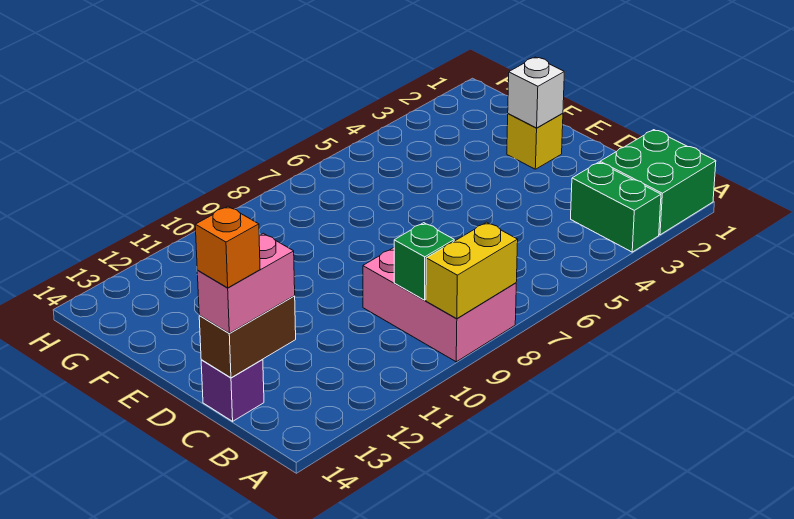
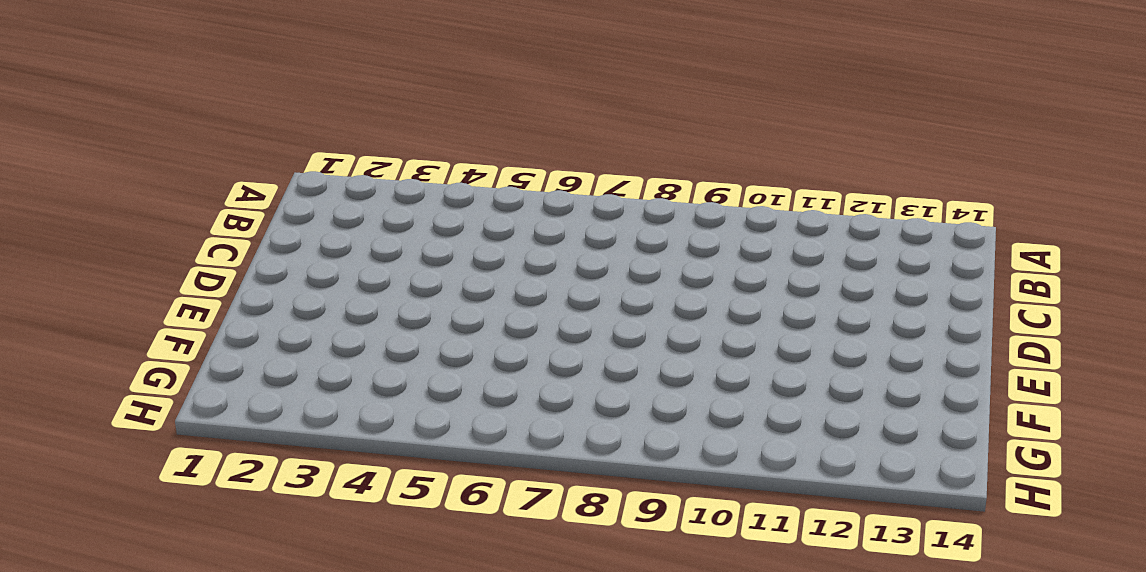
none -> green brick A1:B2 level 1
none -> green brick A3:B3 level 1

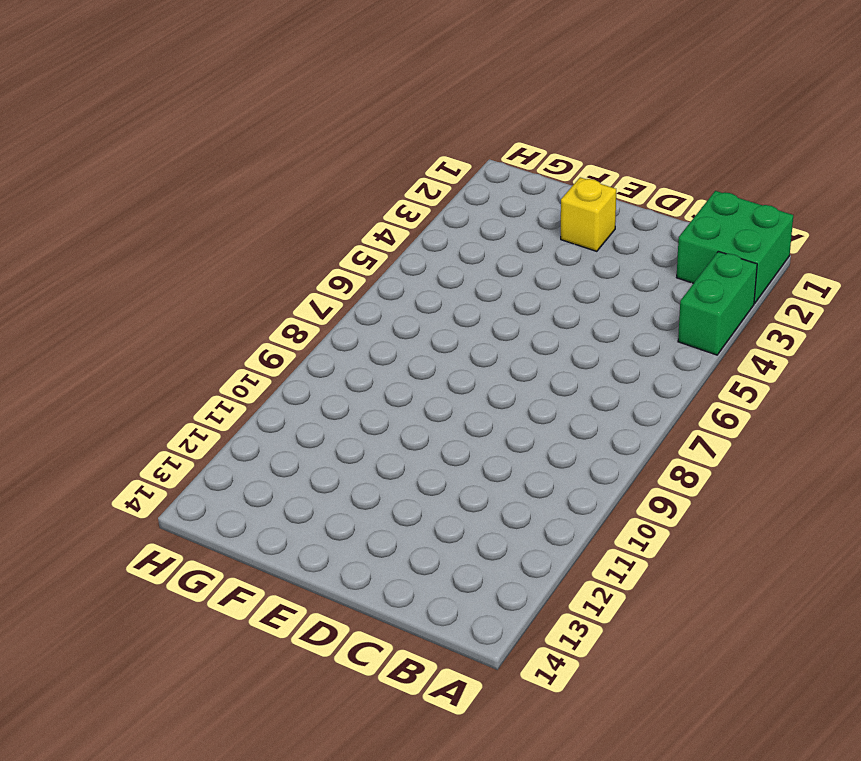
green brick A3:A4 level 1 -> green brick A3:B3 level 1
none -> pink brick A8:C9 level 1
none -> purple brick C14 level 1

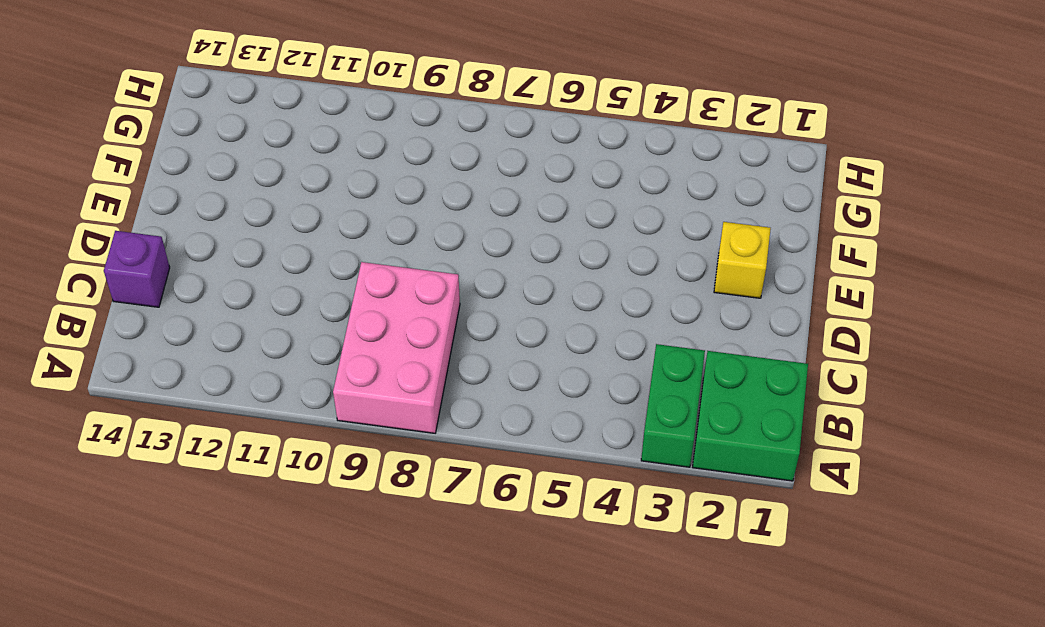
none -> yellow brick A8:A9 level 2
none -> green brick B9 level 2

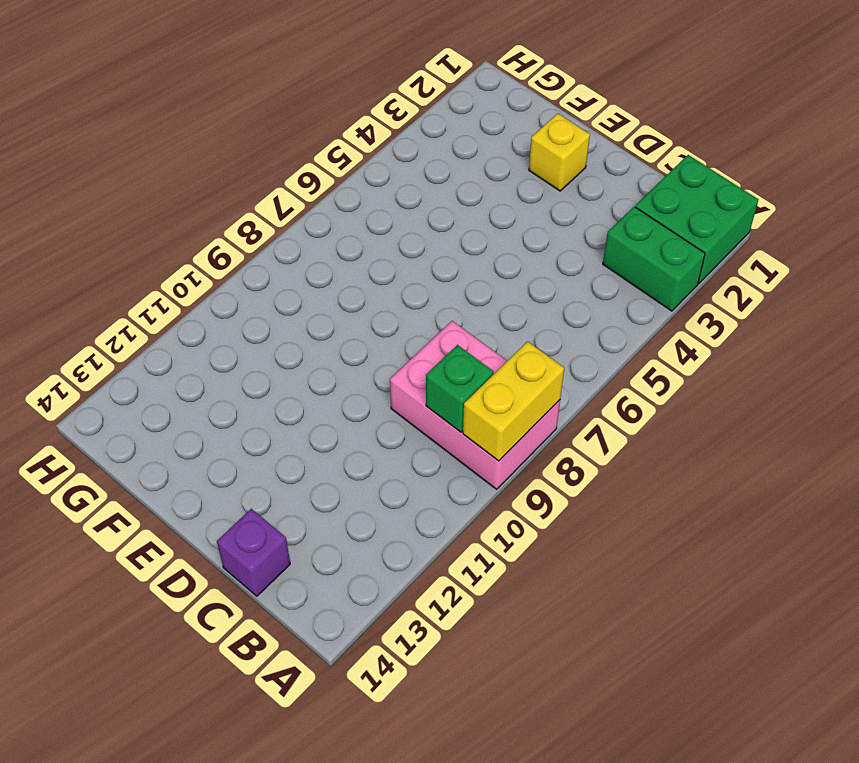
none -> brown brick C13:C14 level 2
none -> white brick E2 level 2

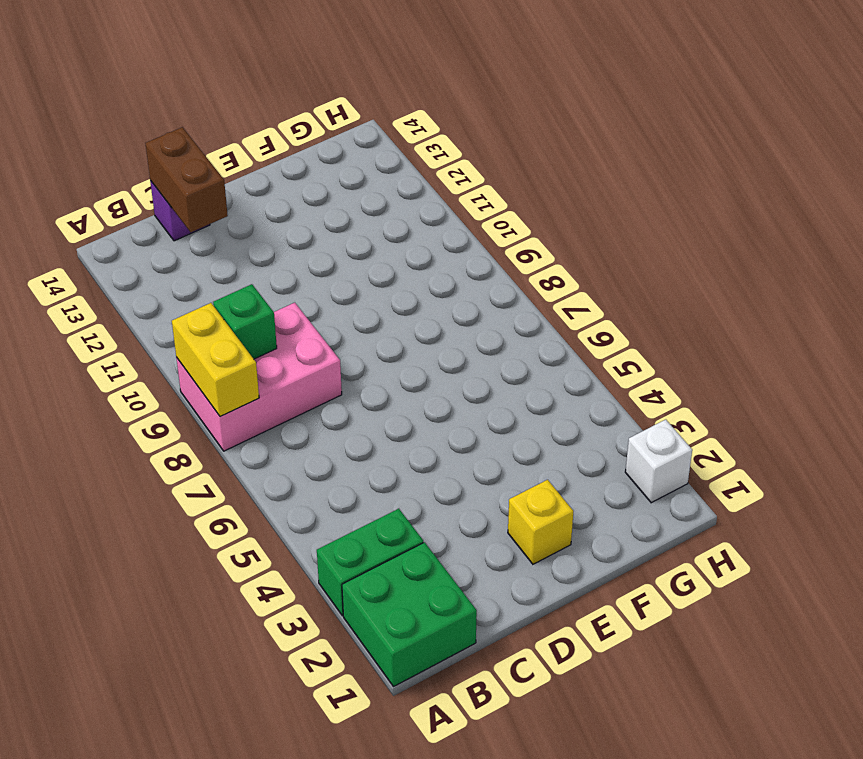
white brick H2 level 1 -> white brick E2 level 2
none -> pink brick C13:C14 level 3
none -> orange brick C14 level 4

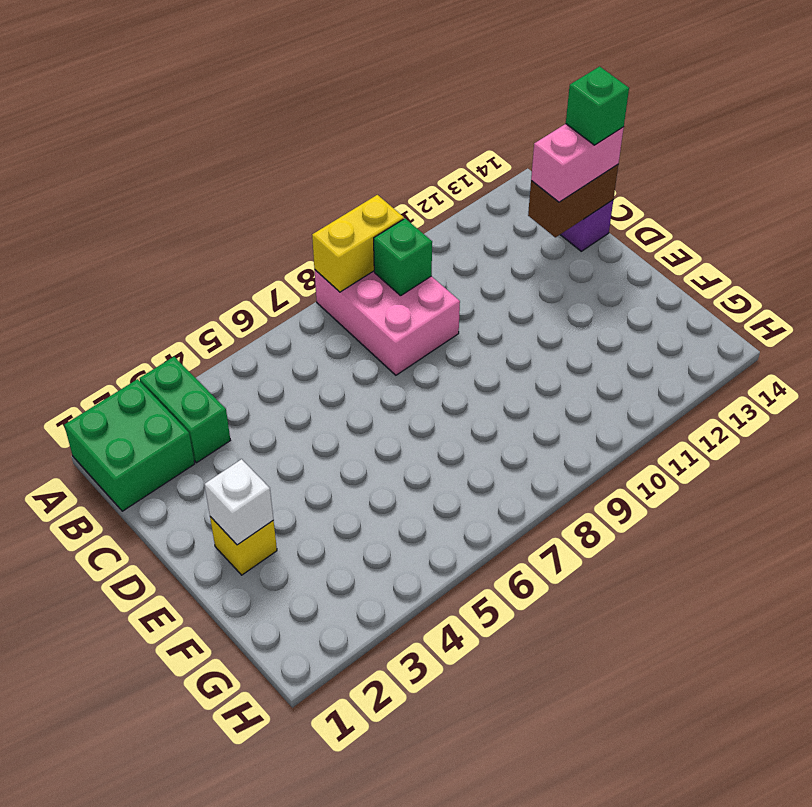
green brick C14 level 4 -> orange brick C14 level 4

